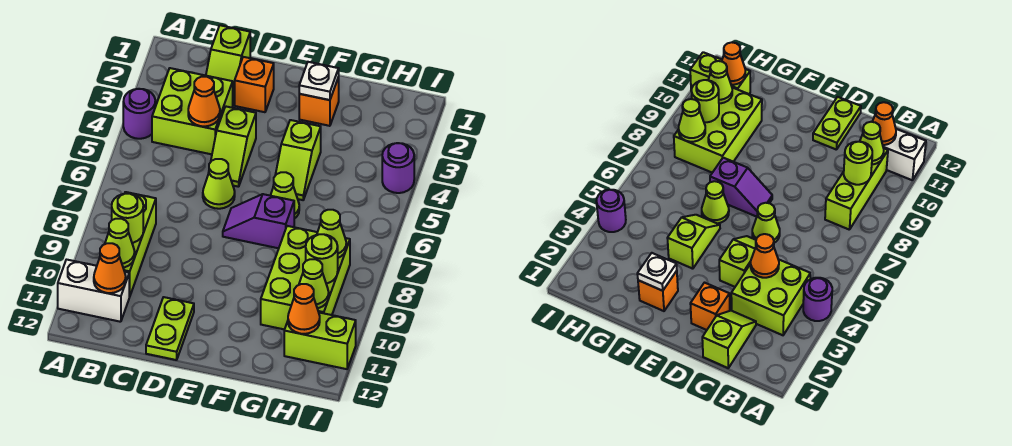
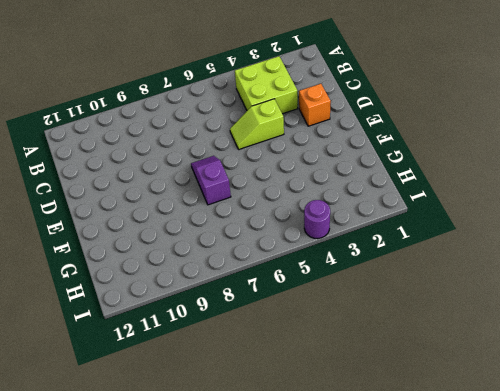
none -> purple round brick A4 level 1
none -> white brick A11:B11 level 1
none -> lime brick B8:B10 level 1

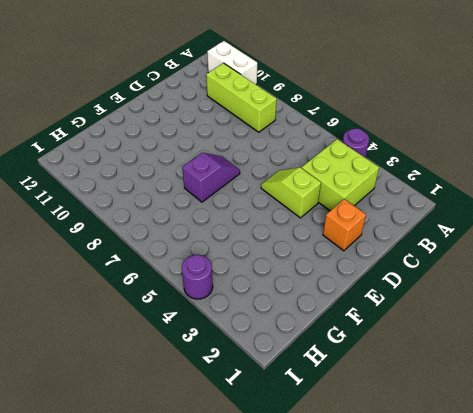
white brick A10:A11 level 1 -> white brick A11:B11 level 1
none -> lime slope C1:C2 level 1 top 1
none -> lime cone D6 level 1
none -> lime plate D11:D12 level 1

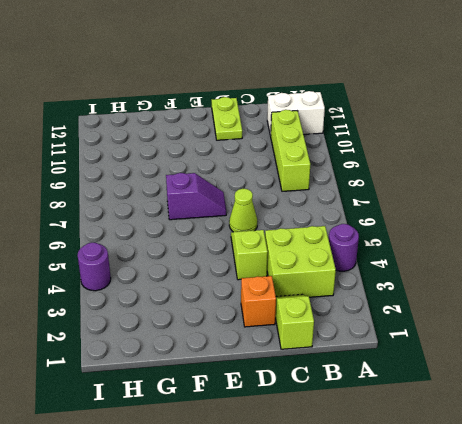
none -> orange brick F2 level 1
none -> lime slope F4:F5 level 1 top 4
none -> lime cone F6 level 1

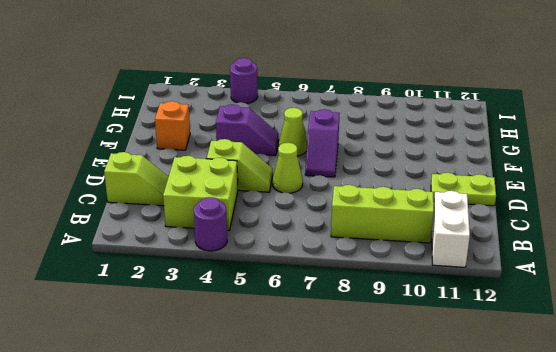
purple slope F4:F5 level 1 top 4 -> lime slope F4:F5 level 1 top 4
none -> orange brick D2 level 1
none -> lime brick G8:H10 level 1
none -> lime brick H11:I11 level 1

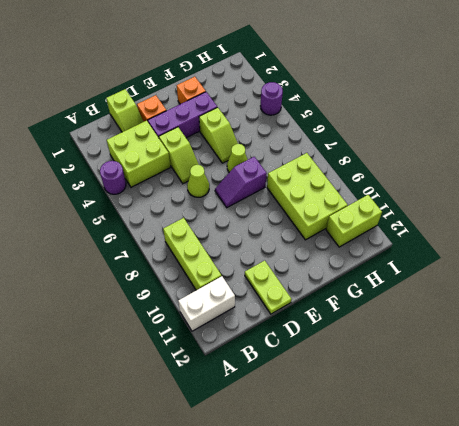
purple brick D3:F3 level 1 -> none
none -> lime round brick B9 level 2
none -> lime cone B10 level 2
none -> orange cone B11 level 2

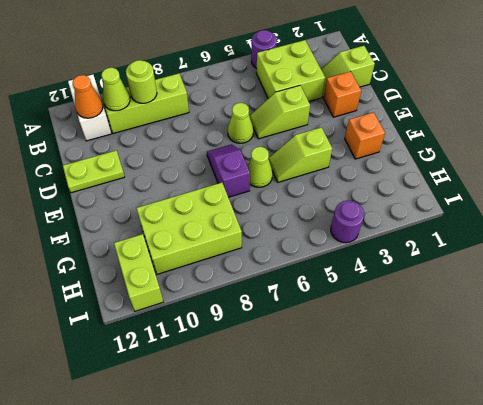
none -> orange cone C4 level 2
none -> white plate F2 level 2
none -> lime cone H8 level 2

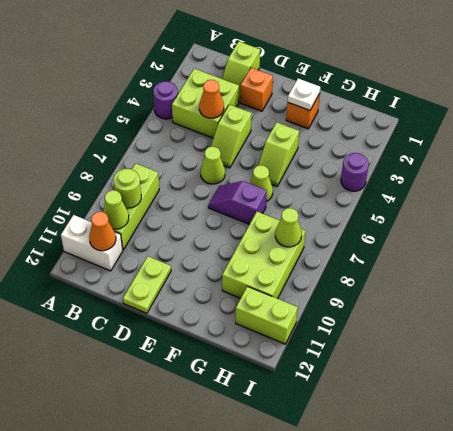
none -> lime round brick H9 level 2
none -> lime cone H10 level 2
none -> orange cone H11 level 2

